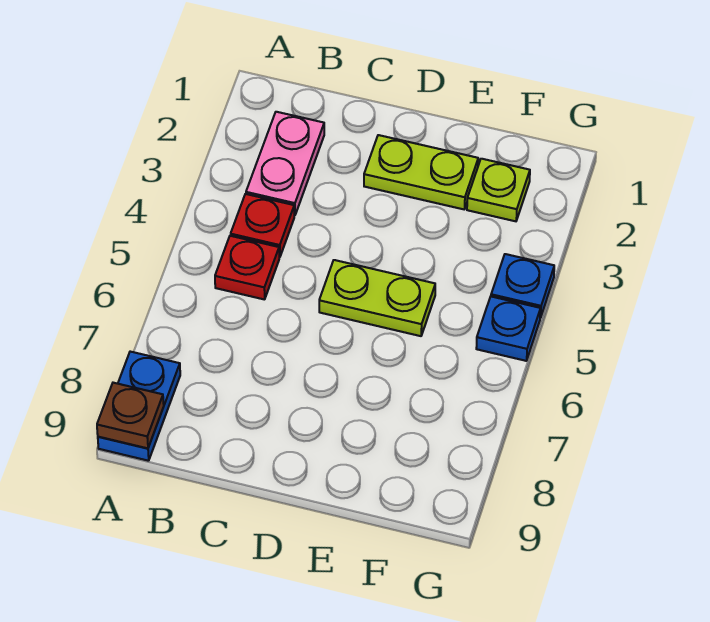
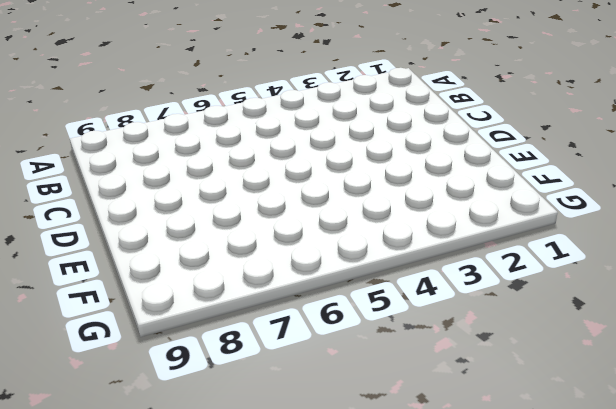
none -> blue plate A8:A9 level 1
none -> pink plate B2:B3 level 1

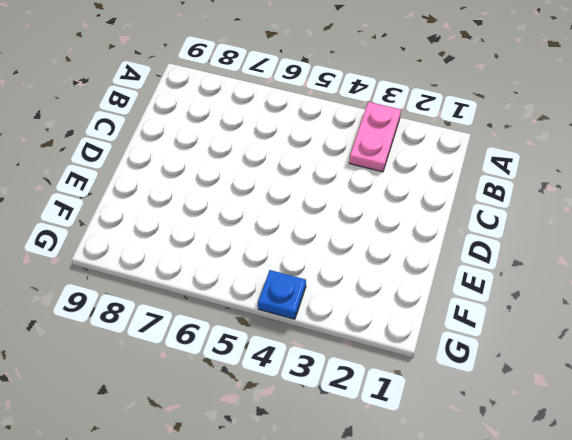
pink plate A3:B3 level 1 -> pink plate B2:B3 level 1
none -> blue plate A8:A9 level 1
none -> red plate B4 level 1

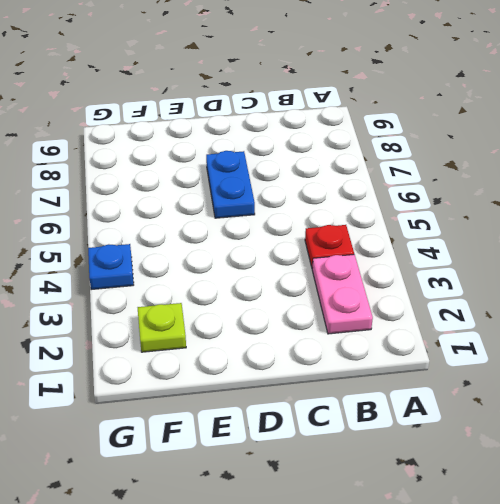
blue plate D6:D7 level 1 -> blue plate A8:A9 level 1
none -> red plate B5 level 1
none -> lime plate D2:E2 level 1

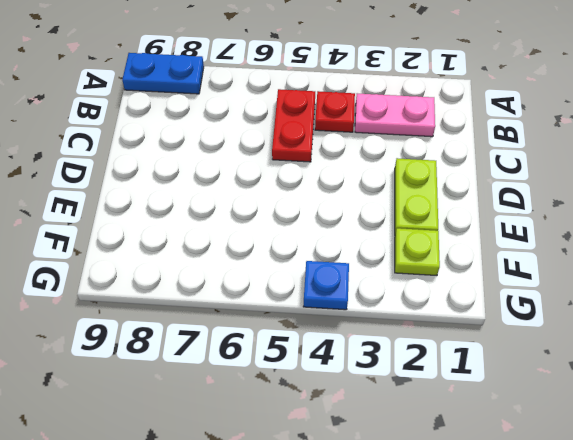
red plate B5:C5 level 1 -> red plate B5 level 1
none -> lime plate D5:E5 level 1
none -> blue plate G5 level 1

